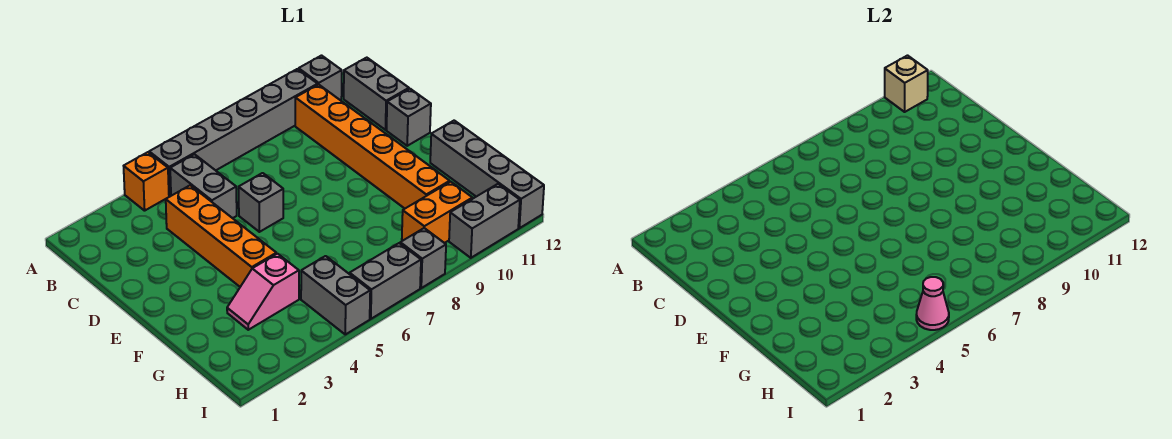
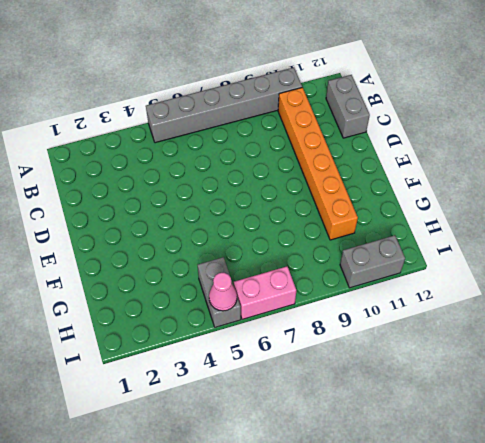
pink brick I6:I7 level 1 -> grey brick I6:I7 level 1
none -> orange brick A4 level 1
none -> grey brick A11 level 1
none -> grey brick B5:C5 level 1

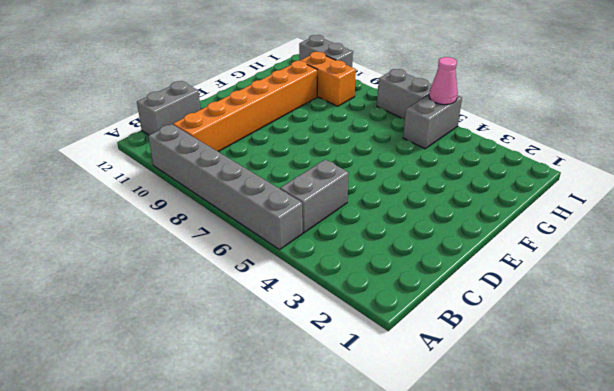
none -> orange brick A4 level 1
none -> grey brick A11 level 1
none -> orange brick C4:F4 level 1

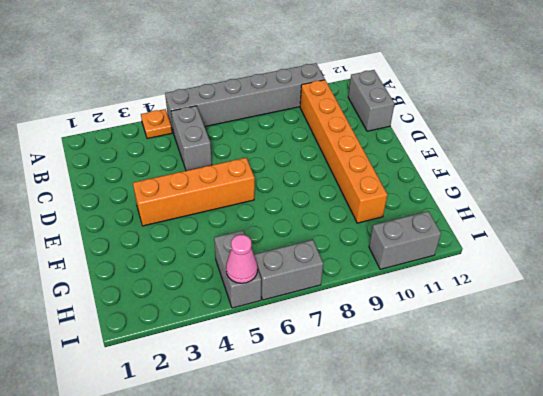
orange plate A4 level 1 -> orange brick A4 level 1
orange brick E3:E6 level 1 -> orange brick C4:F4 level 1
none -> grey brick A11 level 1
none -> grey brick D6 level 1
none -> grey brick D12 level 1

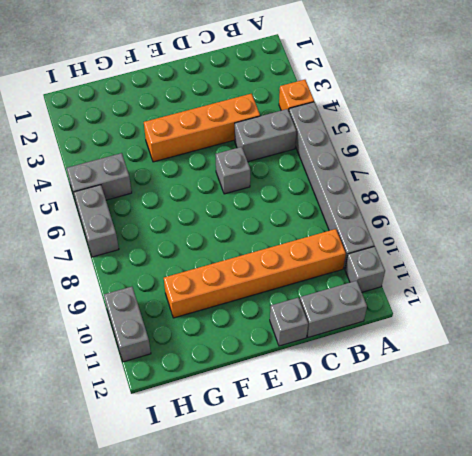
none -> grey brick F12:I12 level 1
none -> pink slope G3:G4 level 1 top 4
none -> orange brick H9:H10 level 1

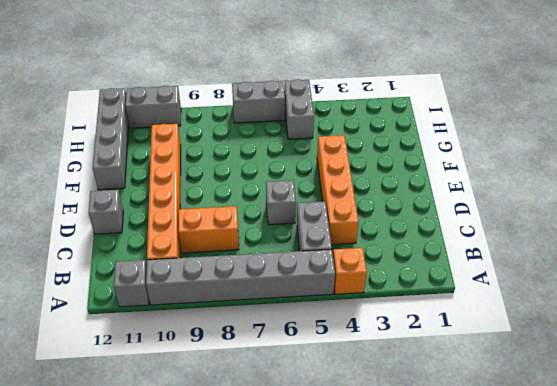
orange brick C8:C9 level 1 -> orange brick H9:H10 level 1
none -> grey brick B12:C12 level 1
none -> pink slope G3:G4 level 1 top 4
none -> grey brick I8 level 1

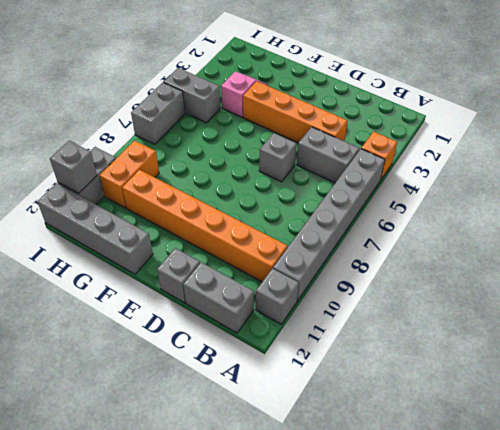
grey brick I11 level 2 -> grey brick I8 level 1
none -> tan brick A11 level 2
none -> pink cone I5 level 2

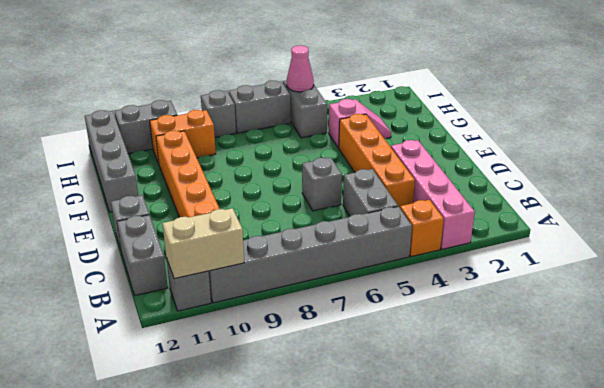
pink brick A3:D3 level 1 -> none
tan brick A10:A11 level 2 -> tan brick A11 level 2

